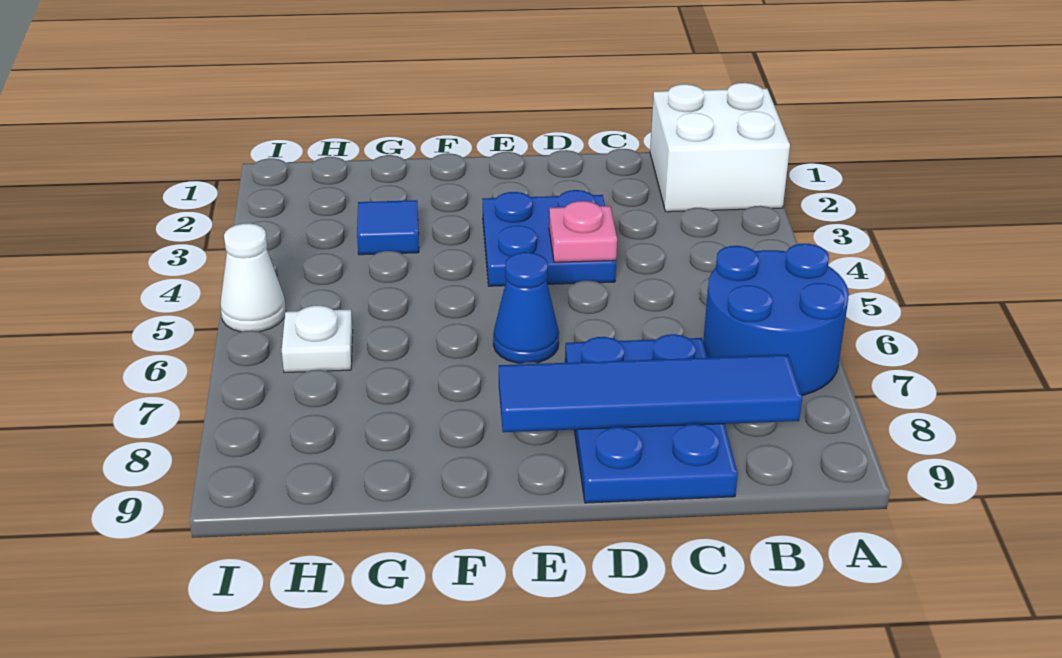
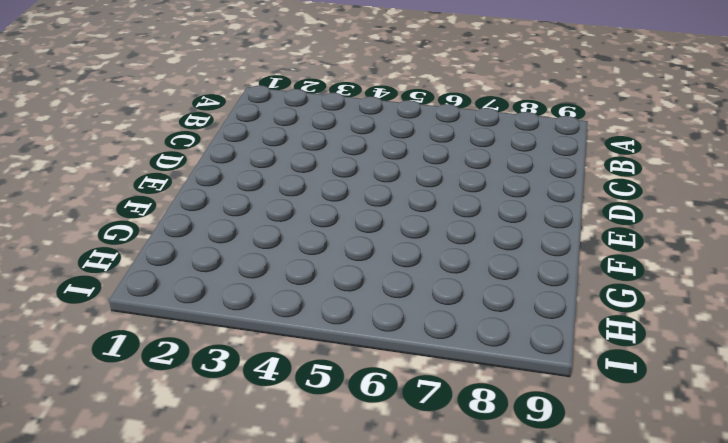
none -> white brick A1:B2 level 1
none -> blue round brick A6:B7 level 1

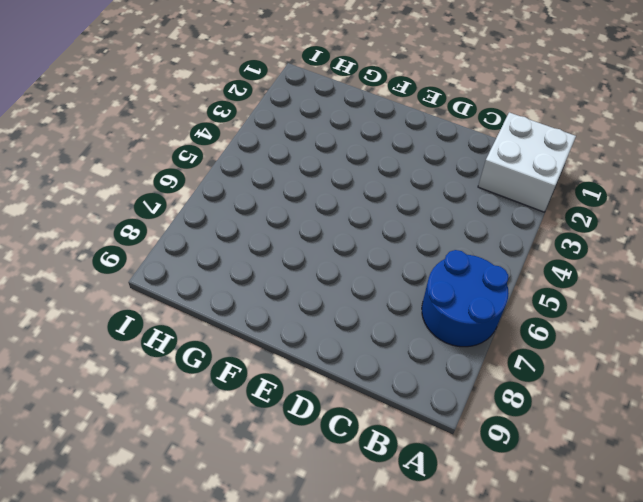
none -> blue plate C7:D9 level 1
none -> blue plate D3:E4 level 1

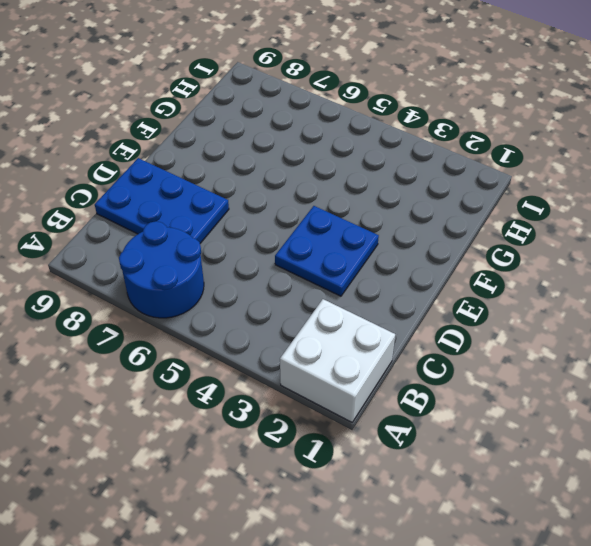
none -> blue cone E6 level 1
none -> blue tile G3 level 1

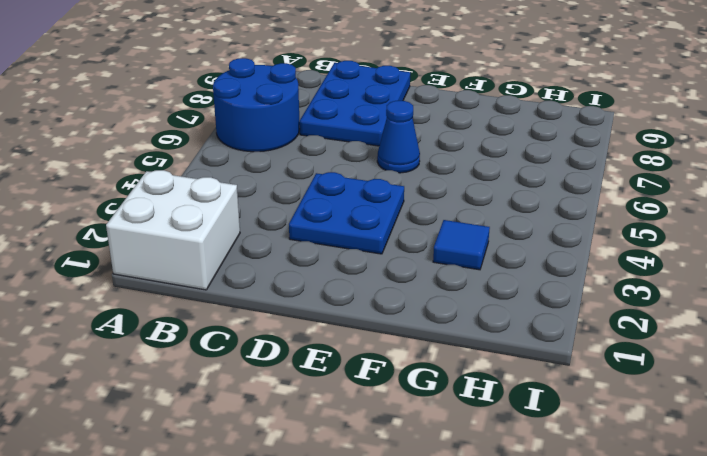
none -> white plate H6 level 1
none -> white cone I5 level 1

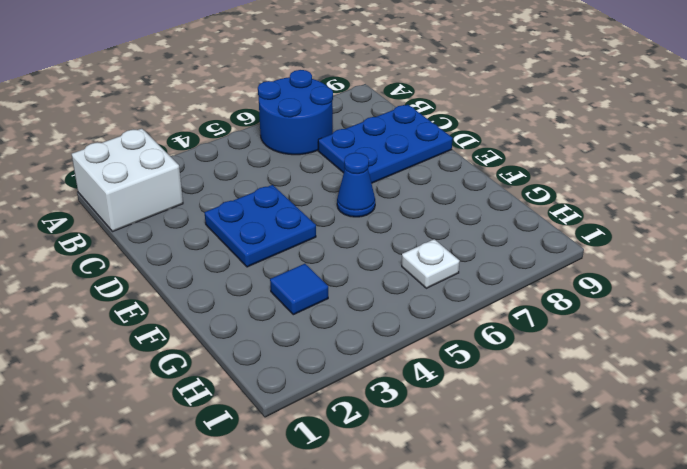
none -> white cone I5 level 1
none -> blue tile B8:E8 level 2

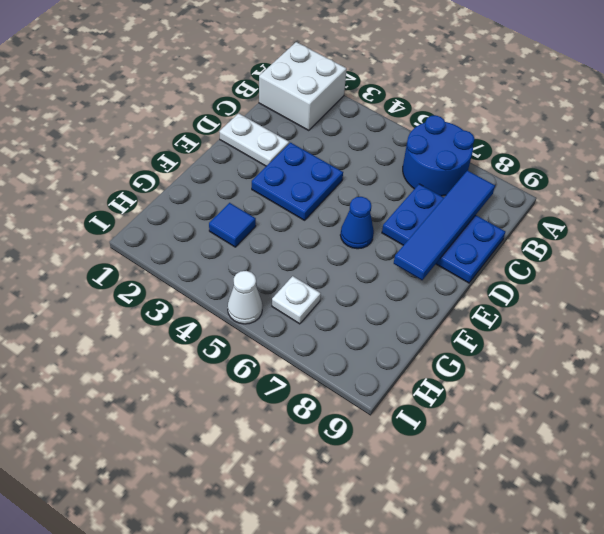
white plate D1:D2 level 1 -> none
none -> pink plate D4 level 2

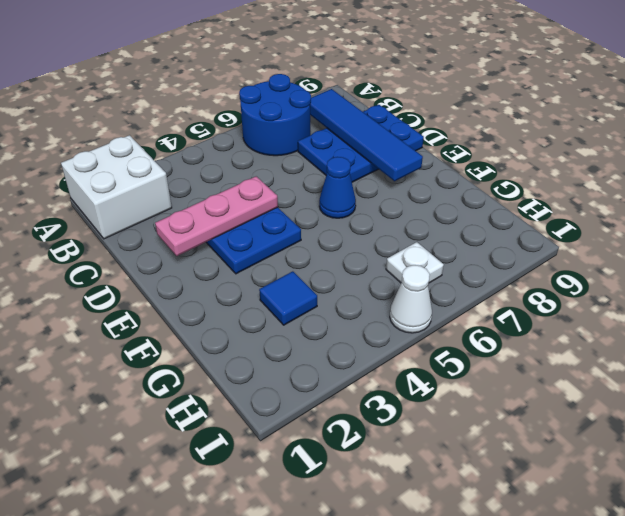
pink plate D2:D4 level 2 -> pink plate D4 level 2

